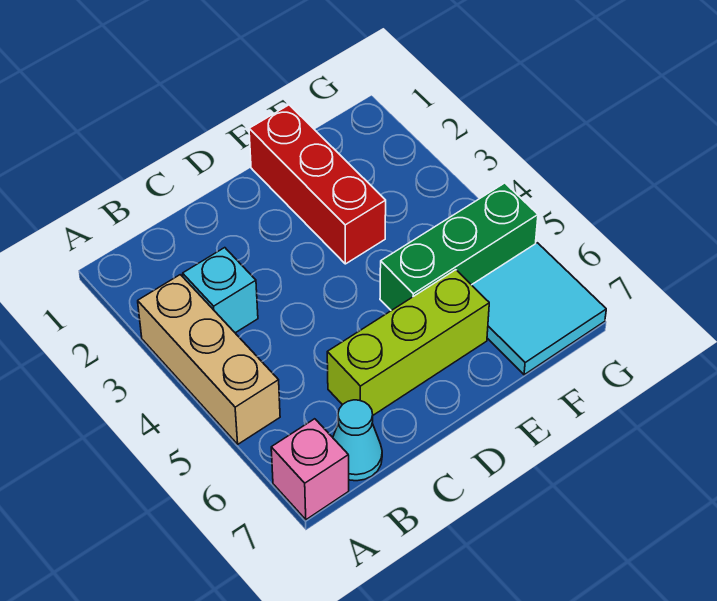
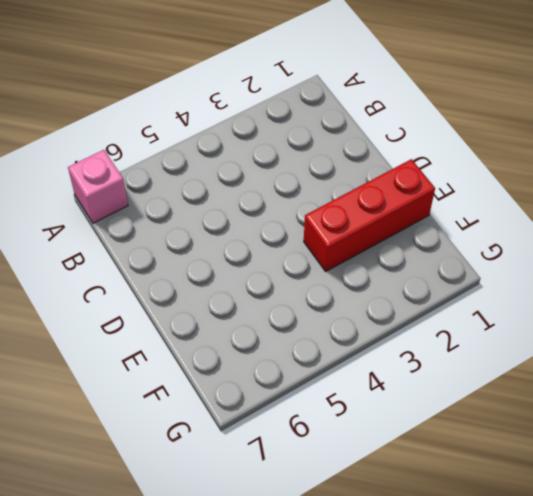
none -> tan brick A3:A5 level 1
none -> cyan brick B3 level 1

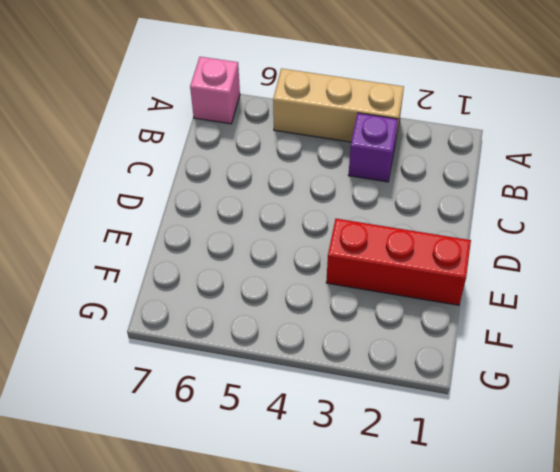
purple brick B3 level 1 -> cyan brick B3 level 1
none -> cyan cone B7 level 1
none -> lime brick C6:E6 level 1

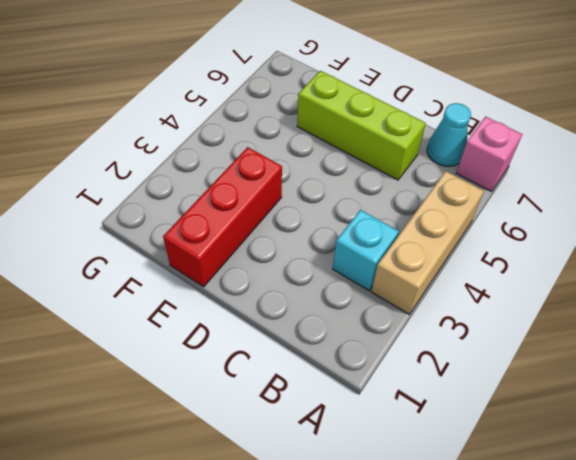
none -> green brick E5:G5 level 1
none -> cyan tile F6:G7 level 1

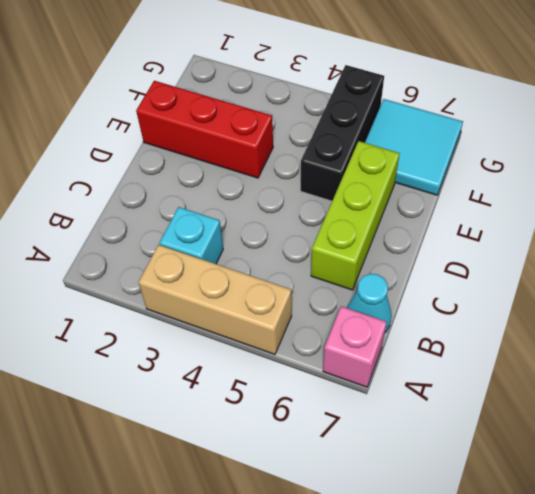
black brick E5:G5 level 1 -> green brick E5:G5 level 1

